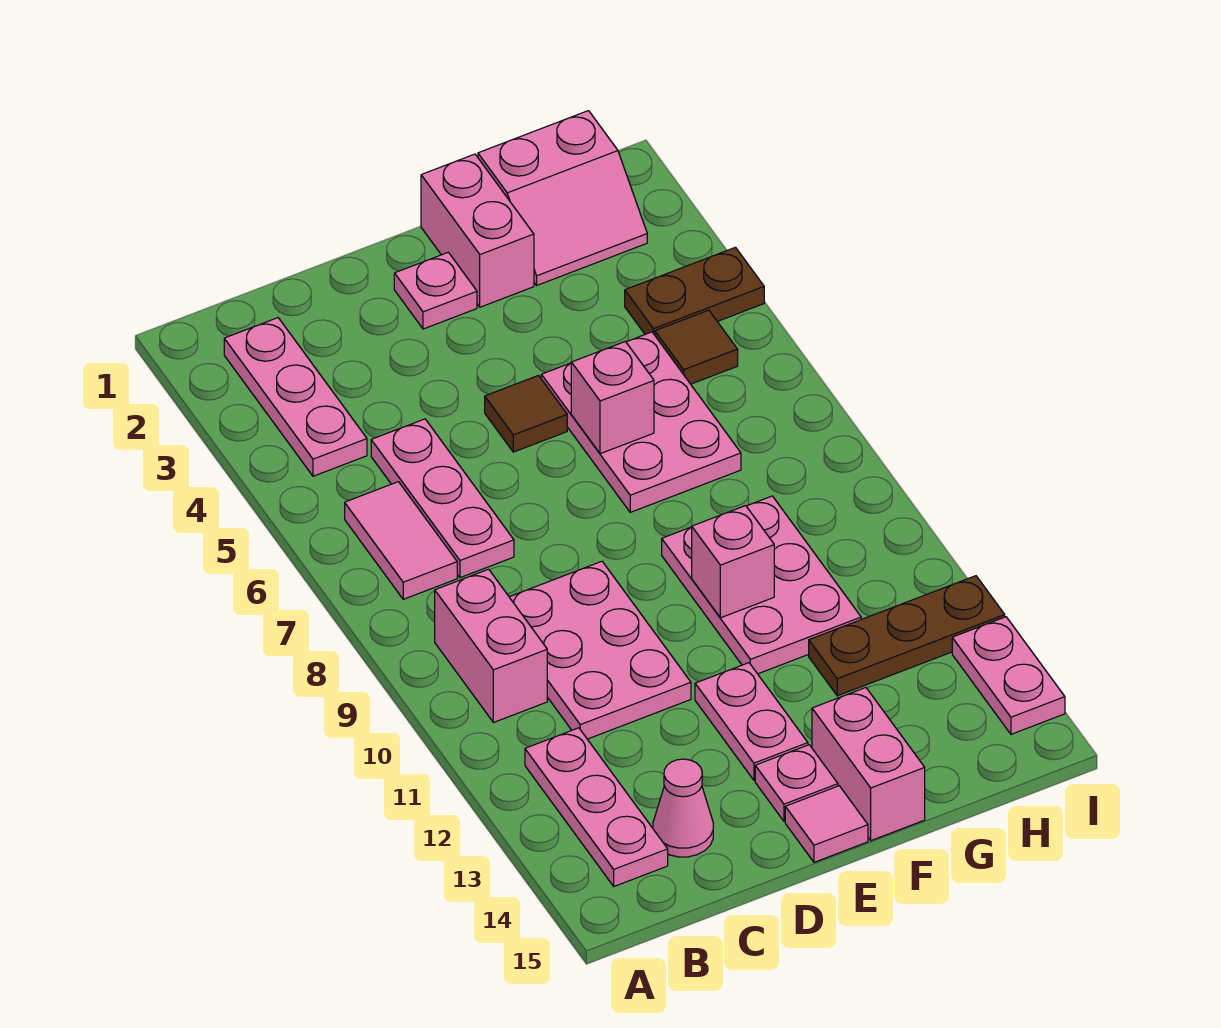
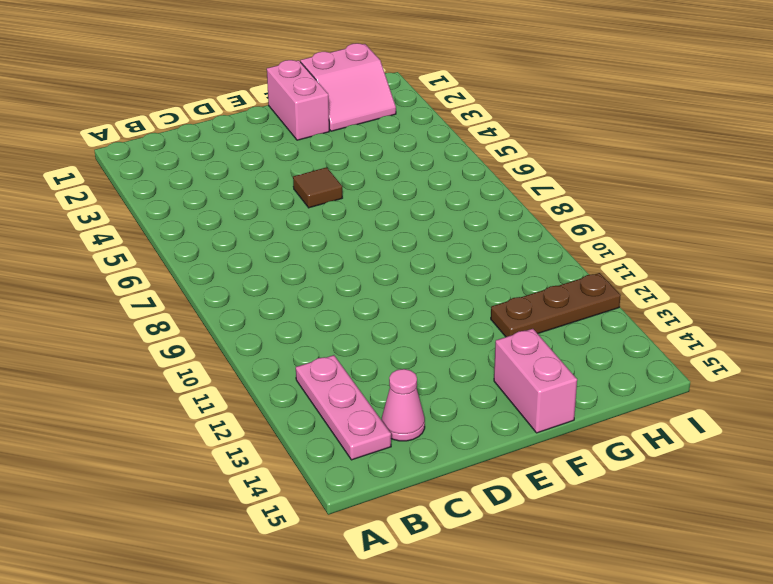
none -> pink plate B2:B4 level 1
none -> pink tile B6:B7 level 1
none -> pink brick B9:B10 level 1

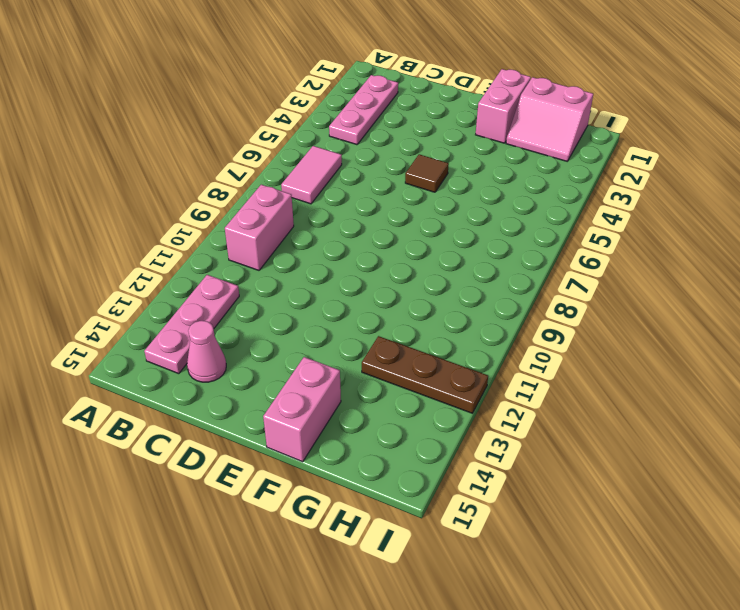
none -> pink plate C5:C7 level 1
none -> pink plate C9:D11 level 1
none -> pink plate E2 level 1

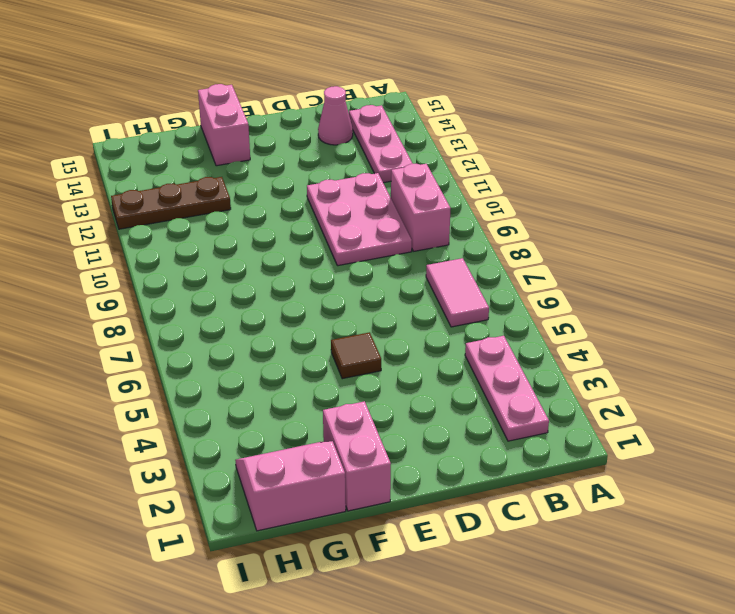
none -> pink plate C5:C7 level 1
none -> pink plate E2 level 1
none -> pink plate E12:E13 level 1

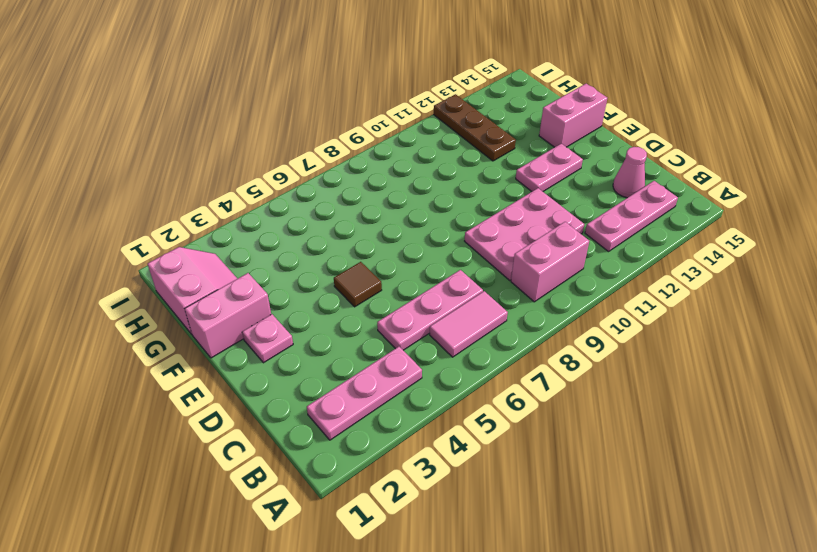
none -> pink plate E14 level 1
none -> pink tile E15 level 1
none -> pink plate F5:G7 level 1

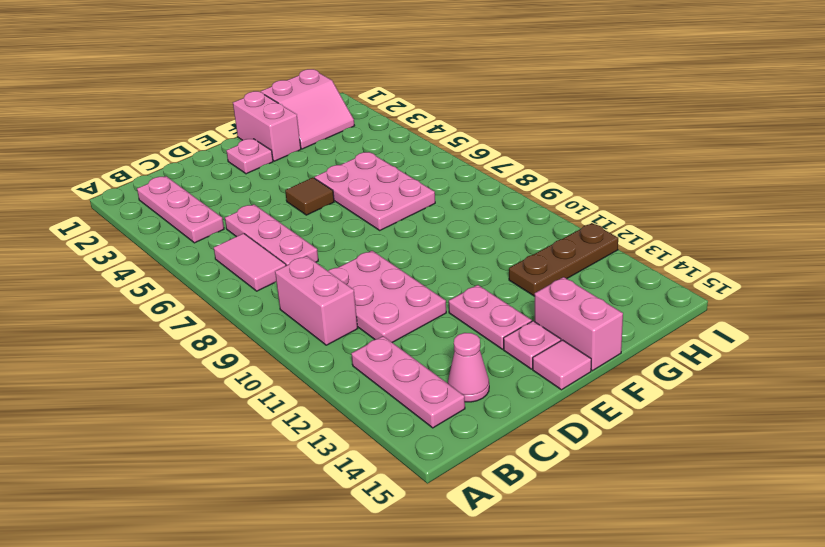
none -> pink plate F9:G11 level 1
none -> brown plate H4:I4 level 1
none -> brown tile H5 level 1

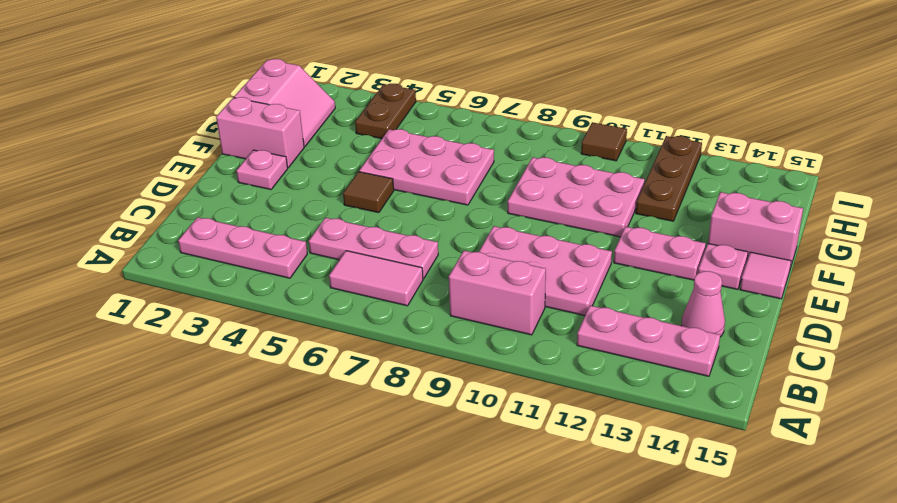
brown tile I10 level 1 -> brown tile H5 level 1
none -> pink plate I13:I14 level 1
none -> pink brick F6 level 2
none -> pink brick F10 level 2

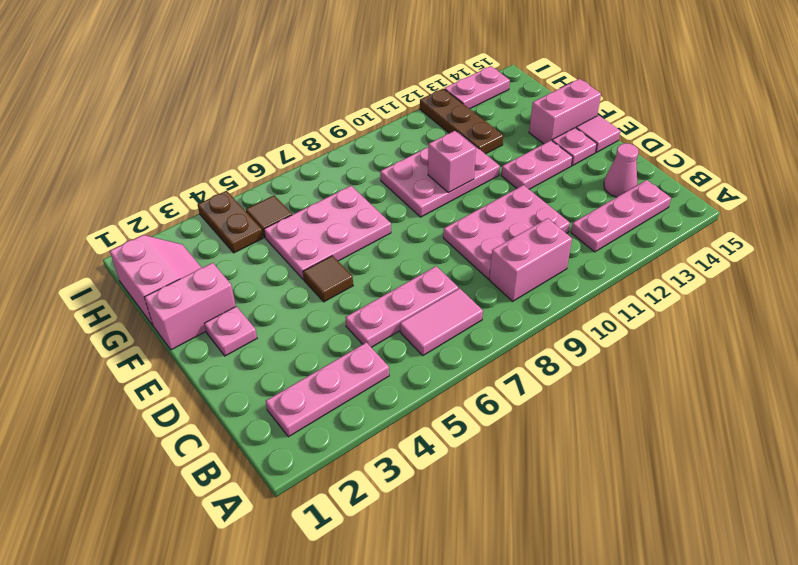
none -> pink brick F6 level 2

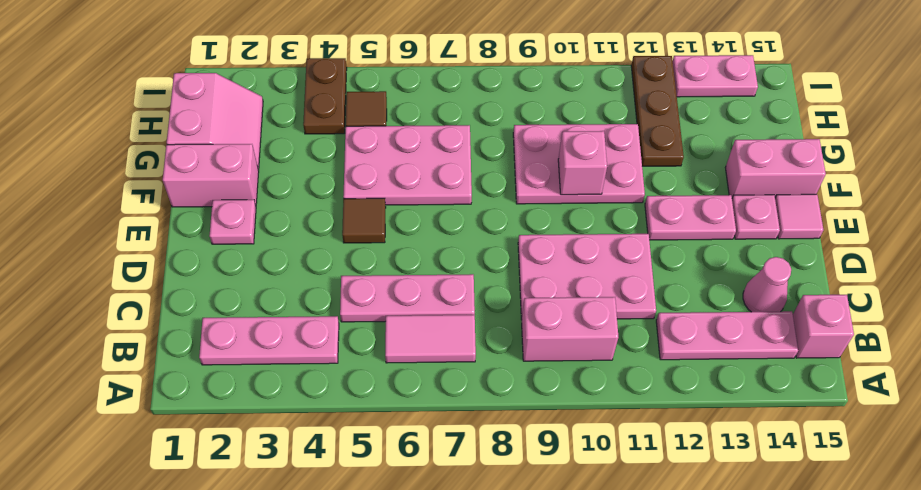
pink brick B15 level 1 -> pink brick F6 level 2

